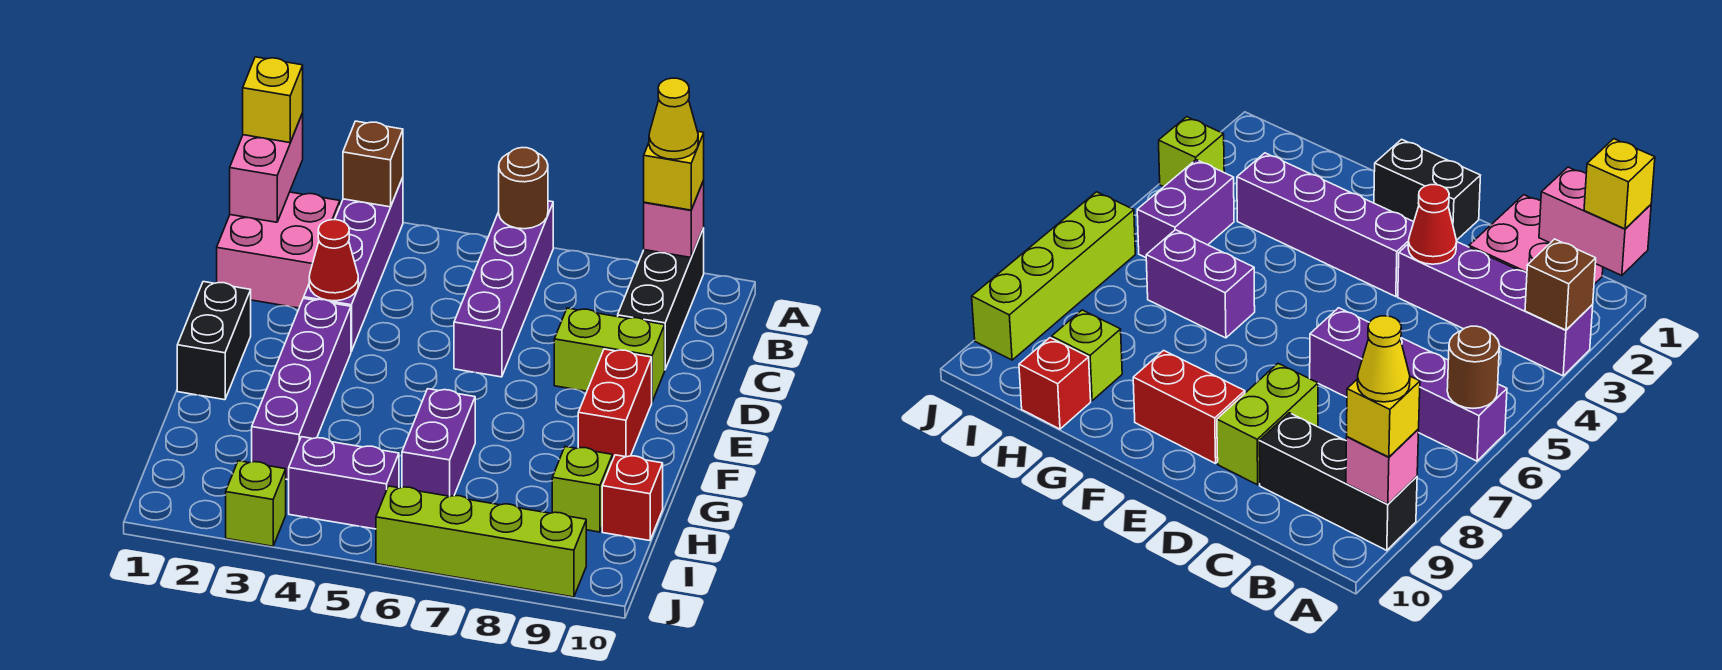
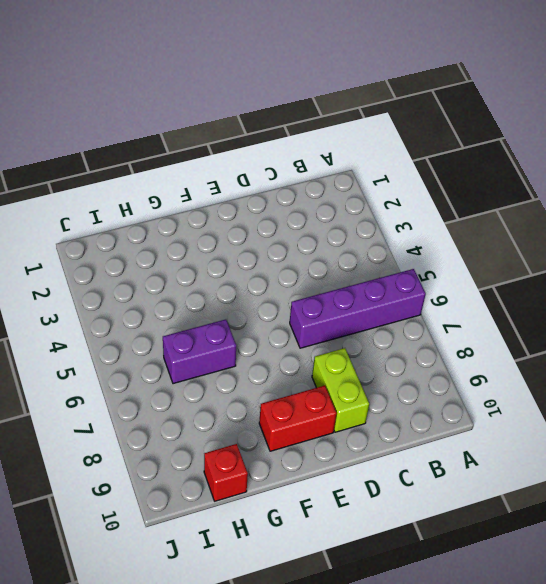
none -> purple brick A3:D3 level 1
none -> black brick A9:C9 level 1
none -> pink brick B1:C2 level 1

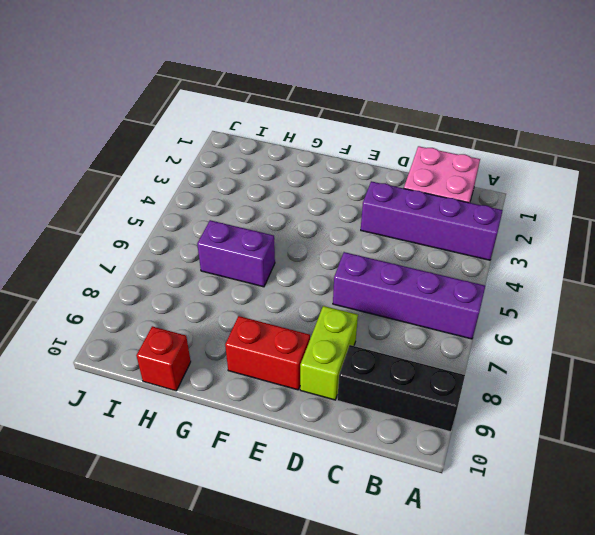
none -> black brick E1:F1 level 1
none -> purple brick E3:H3 level 1
none -> lime brick H9 level 1

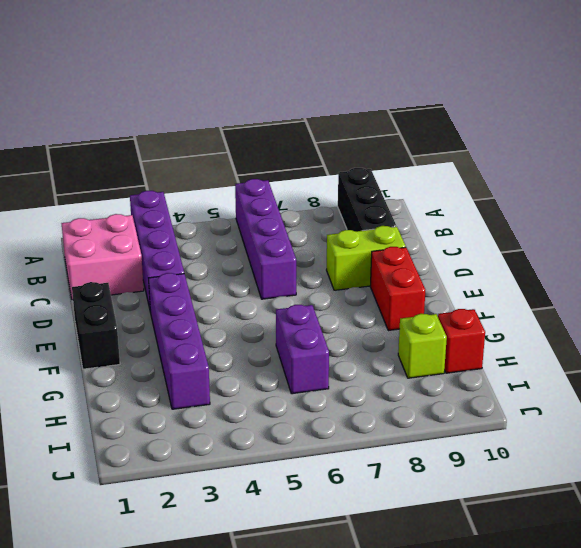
none -> purple brick I4:I5 level 1
none -> lime brick J3 level 1
none -> lime brick J6:J9 level 1

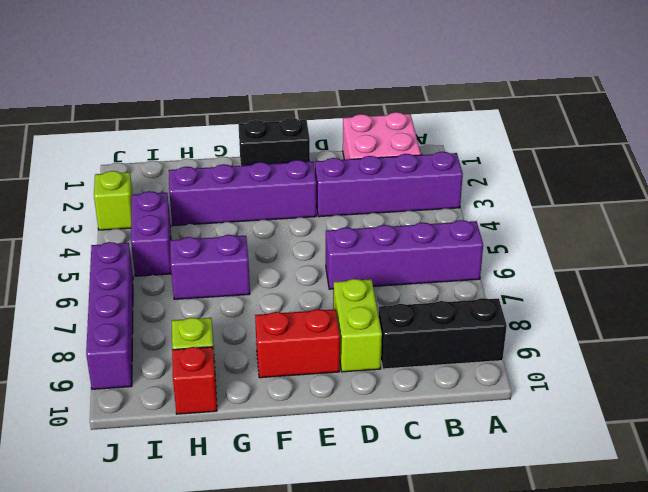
purple brick J6:J9 level 1 -> lime brick J6:J9 level 1
none -> pink brick A1:B1 level 2
none -> brown brick A3 level 2
none -> brown round brick A6 level 2

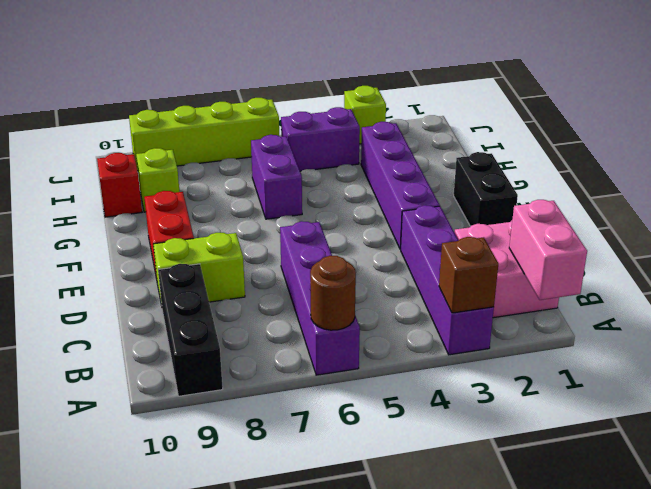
none -> pink brick A9 level 2
none -> red cone D3 level 2
none -> yellow brick A1 level 3

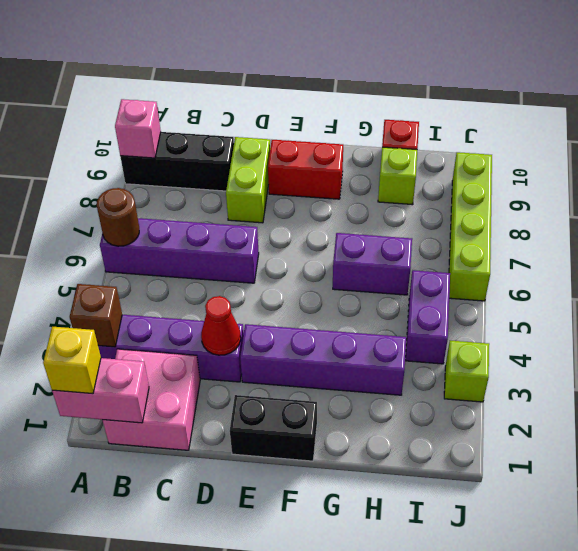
none -> yellow brick A9 level 3
none -> yellow cone A9 level 4

